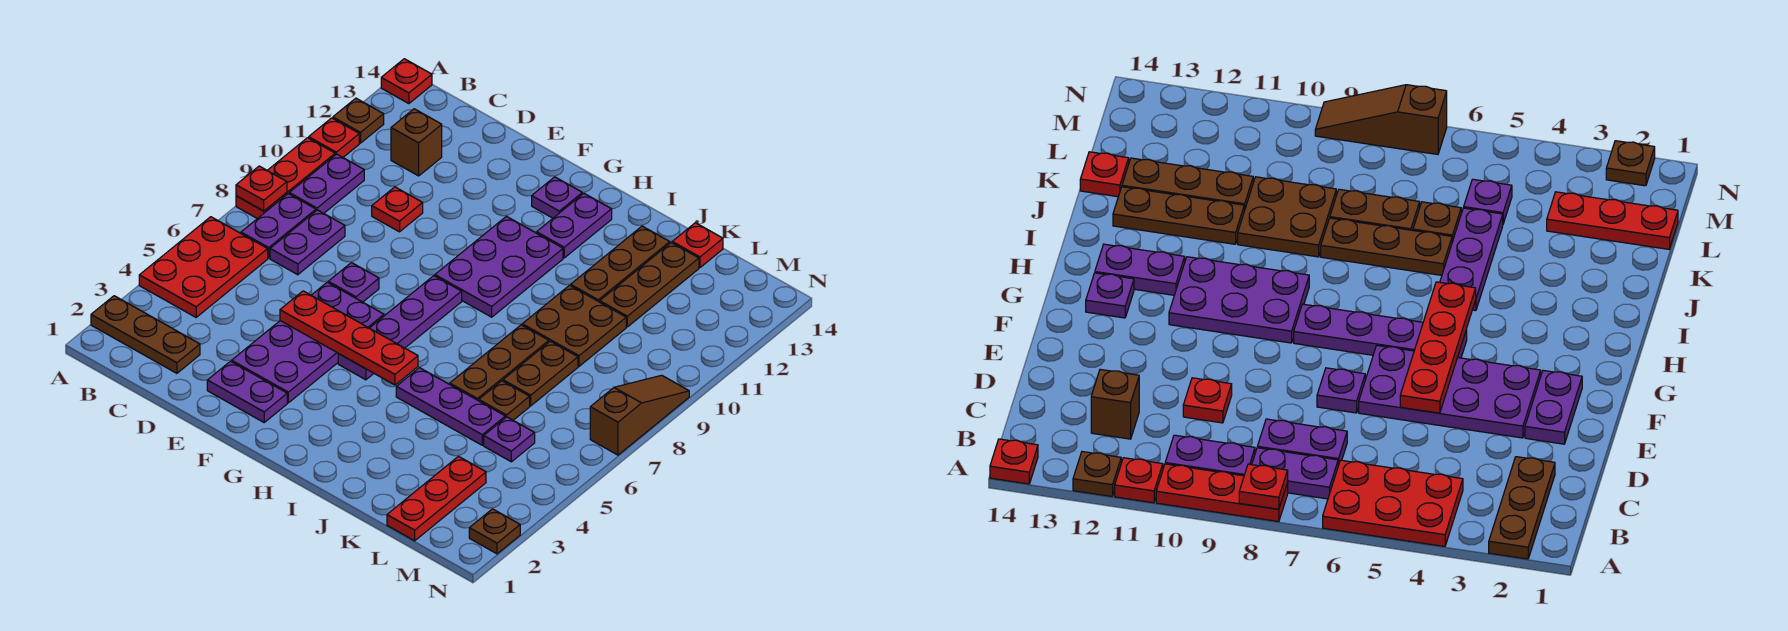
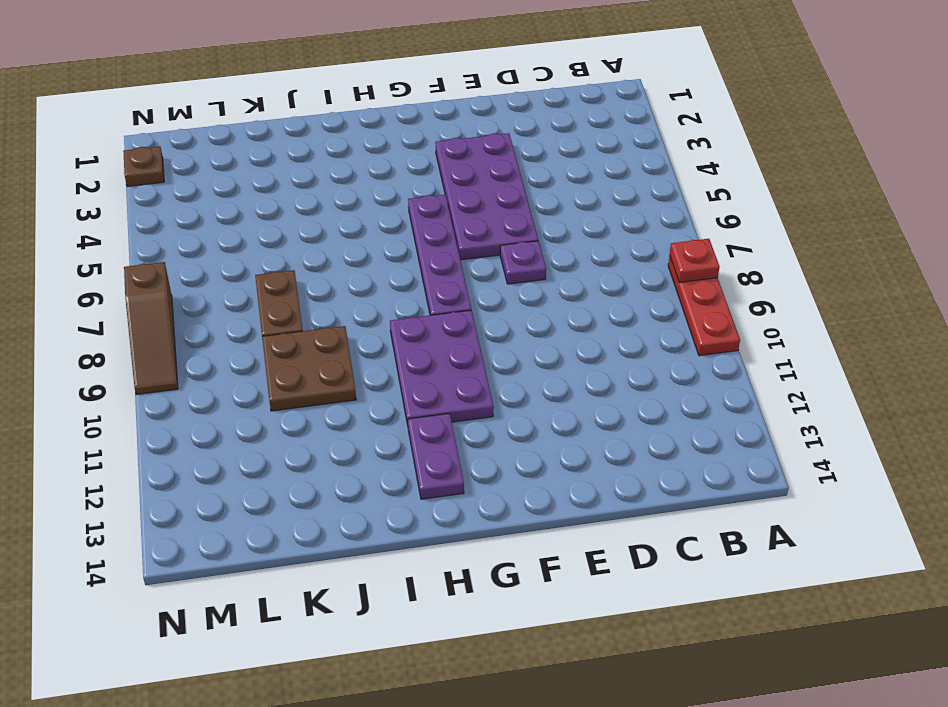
none -> brown plate A2:C2 level 1
none -> red plate A4:B6 level 1
none -> red plate A11 level 1
none -> brown plate A12 level 1

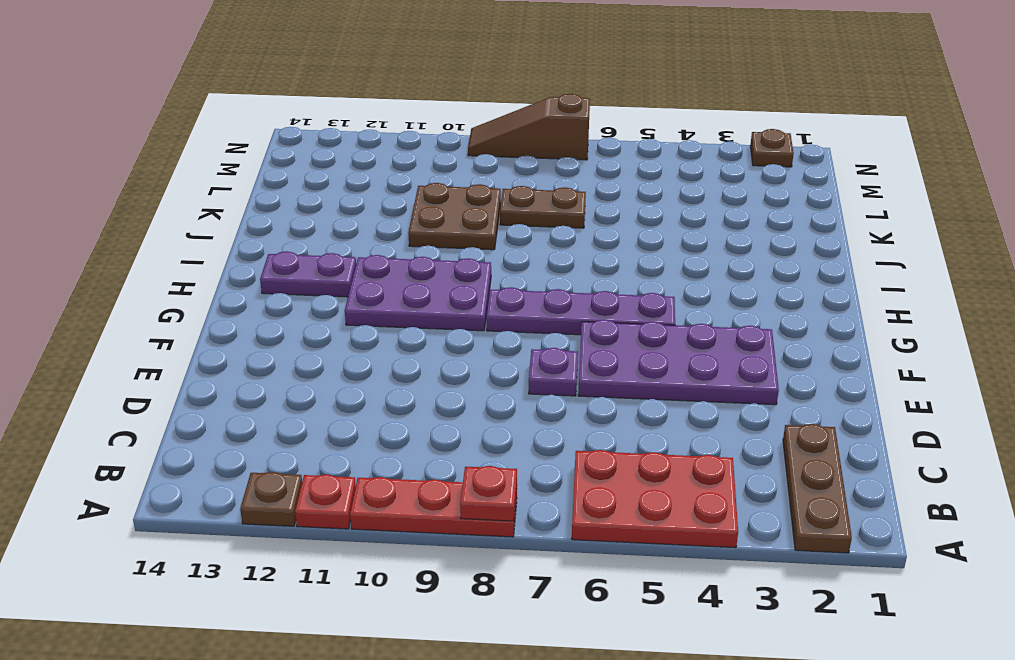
none -> red plate A14 level 1
none -> purple plate B7:B8 level 1
none -> purple plate B9:B10 level 1
none -> purple plate C7:C8 level 1

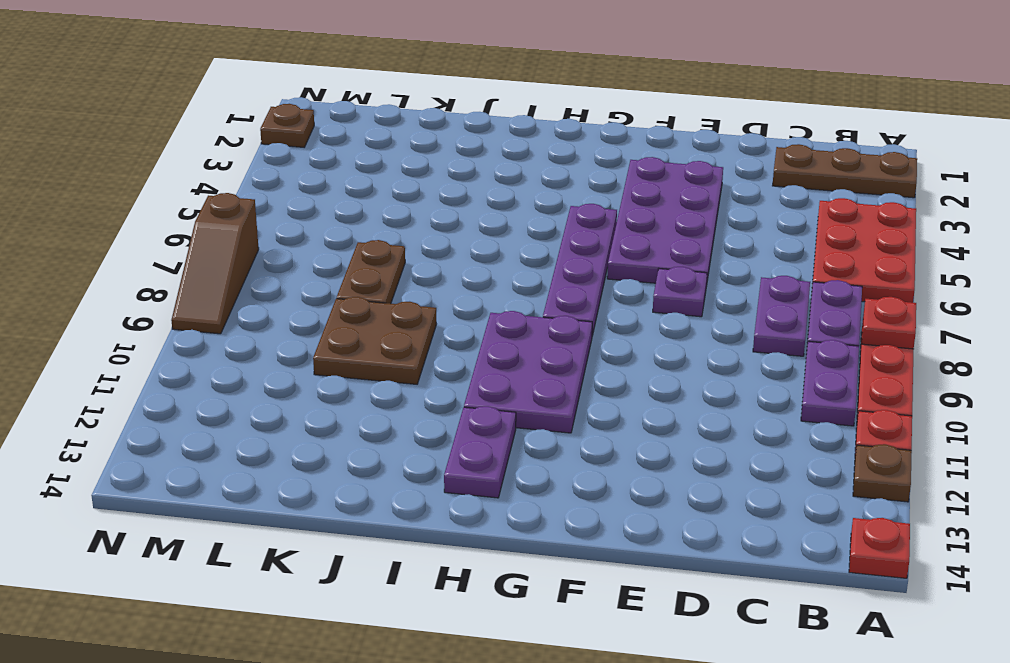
none -> brown brick C12 level 1
none -> red plate D10 level 1
none -> purple plate E2:F2 level 1
none -> purple plate G13 level 1

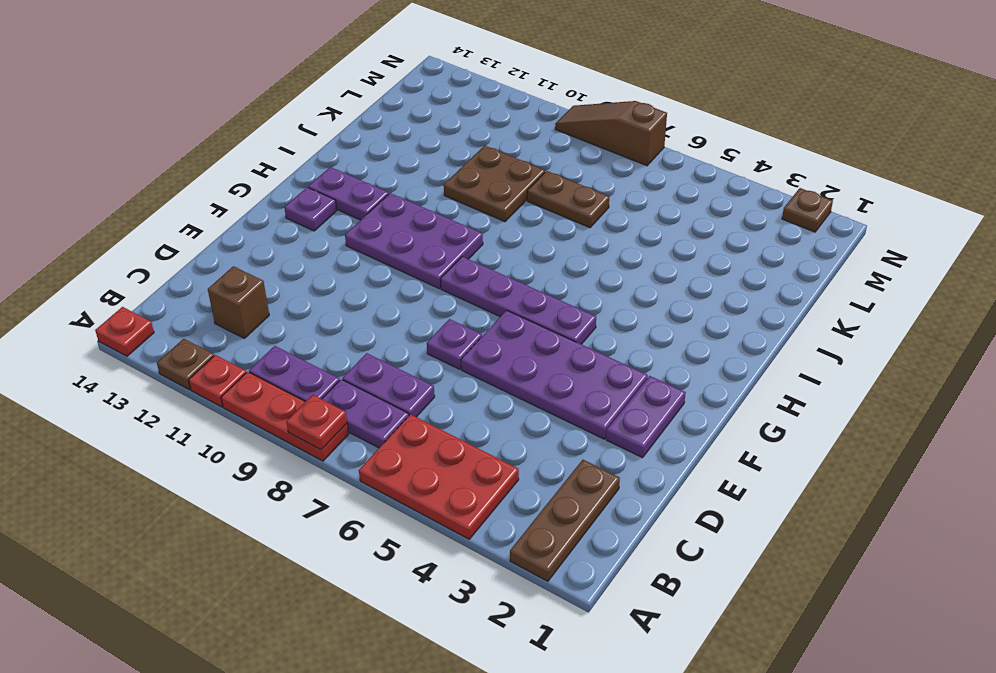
none -> red plate D10 level 1
none -> purple plate I5:K5 level 1
none -> brown plate J6:J8 level 1
none -> brown plate J11:J13 level 1

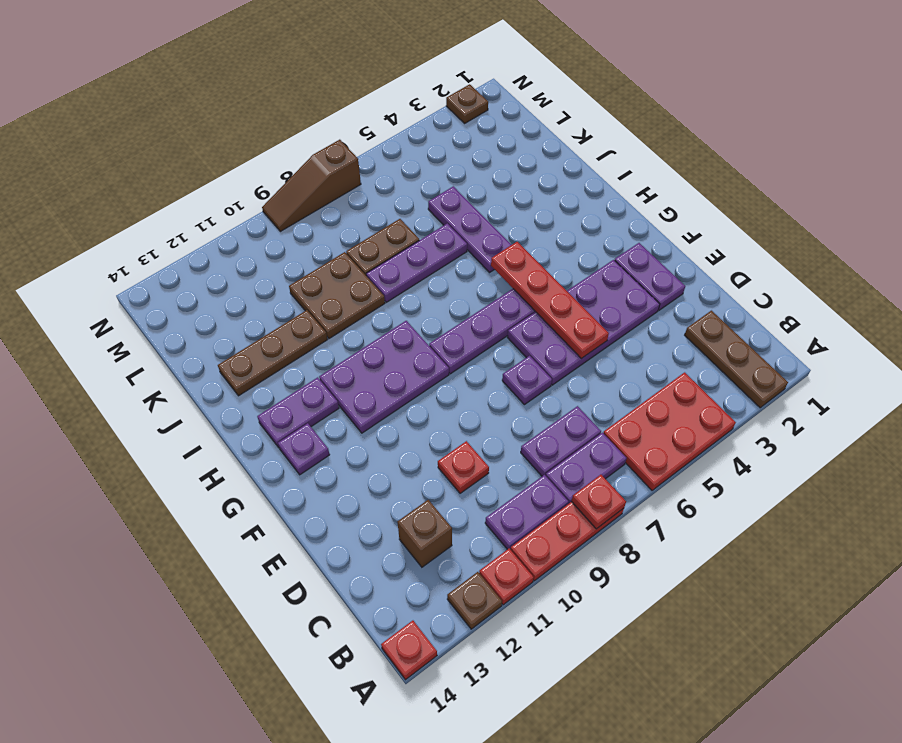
purple plate J6:J8 level 1 -> brown plate J6:J8 level 1
none -> brown plate K6 level 1
none -> brown plate K11:K13 level 1
none -> red plate K14 level 1
none -> red plate L1:L3 level 1

